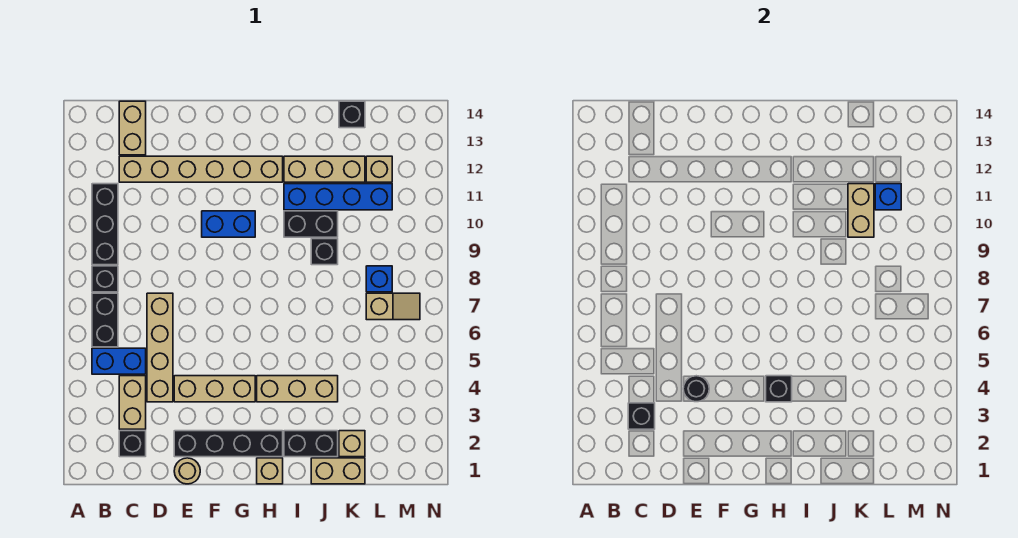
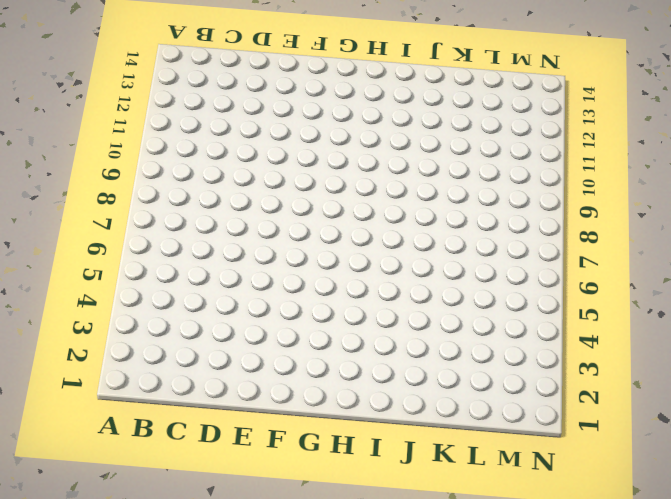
none -> blue brick B5:C5 level 1
none -> black brick B6:B7 level 1
none -> black brick B8 level 1
none -> black brick B9:B11 level 1

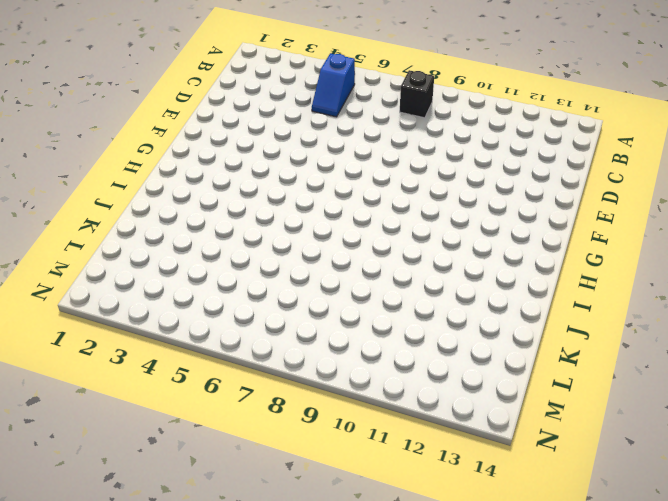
blue slope B5:C5 level 1 top B -> blue brick B5:C5 level 1
none -> black brick B6:B7 level 1
none -> black brick B9:B11 level 1
none -> black brick C2 level 1
none -> tan brick C3:C4 level 1

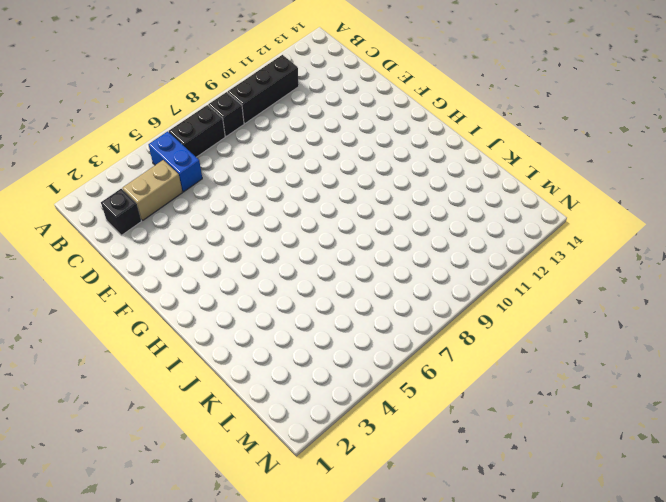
none -> tan brick C12:H12 level 1
none -> tan brick C13:C14 level 1
none -> tan brick D4:D7 level 1
none -> tan round brick E1 level 1

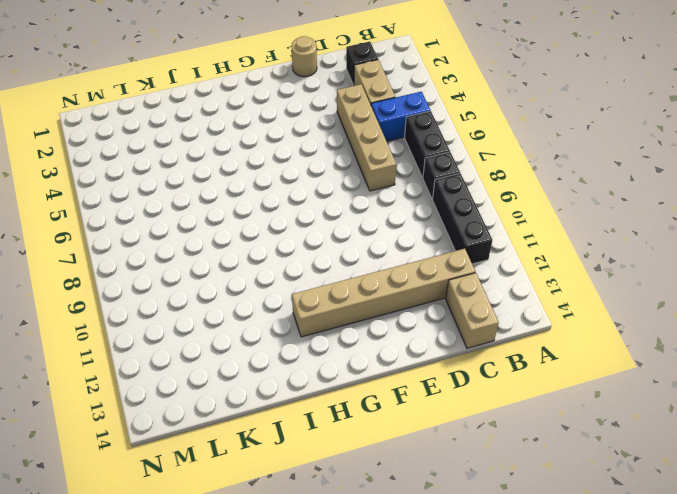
none -> black brick E2:H2 level 1
none -> tan brick E4:G4 level 1
none -> blue brick F10:G10 level 1
none -> tan brick H1 level 1

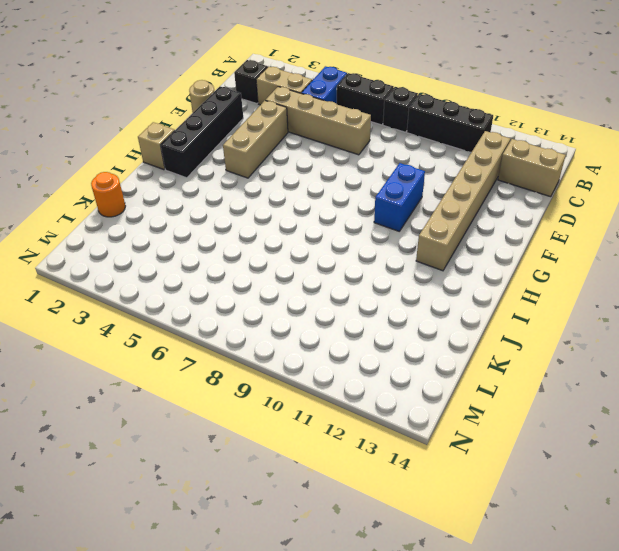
orange round brick K1 level 1 -> tan brick J1:K1 level 1
none -> tan brick H4:J4 level 1
none -> black brick I2:J2 level 1
none -> black brick I10:J10 level 1
none -> blue brick I11:L11 level 1

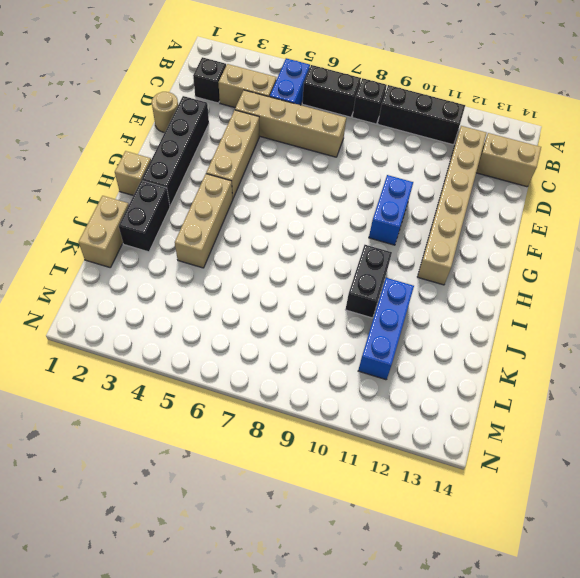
blue brick J11:L11 level 1 -> blue brick I11:L11 level 1
none -> tan brick I12:K12 level 1
none -> black brick J9 level 1
none -> tan brick K2 level 1
none -> black brick K14 level 1

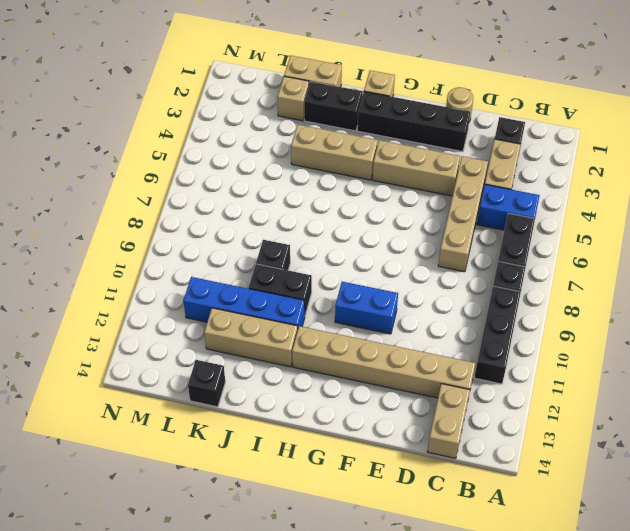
none -> tan slope L7:M7 level 1 top L
none -> blue brick L8 level 1
none -> tan brick L12 level 1
none -> black brick C3 level 2

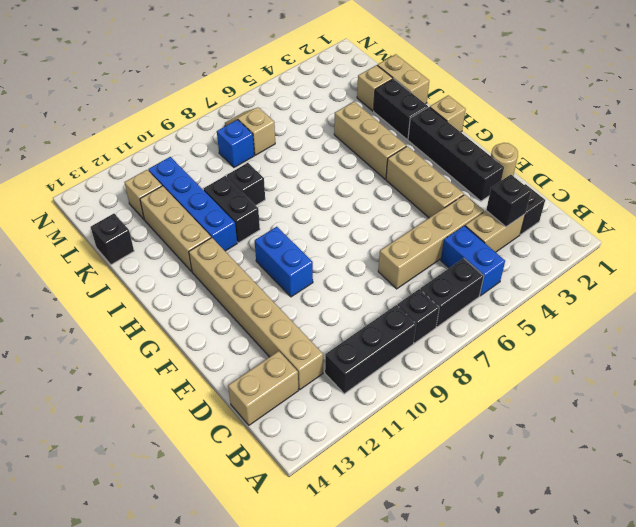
none -> black round brick E4 level 2
none -> black brick H4 level 2
none -> tan brick K10:K11 level 2
none -> blue brick L11 level 2

